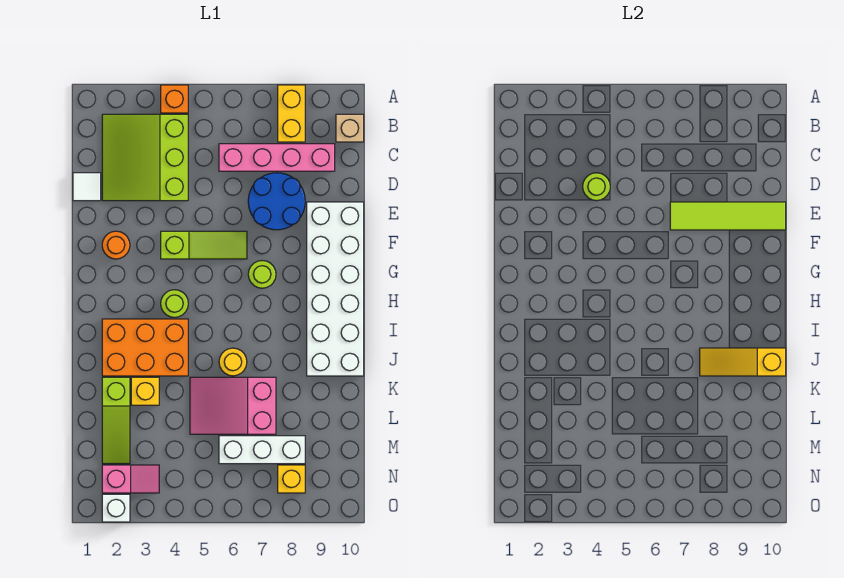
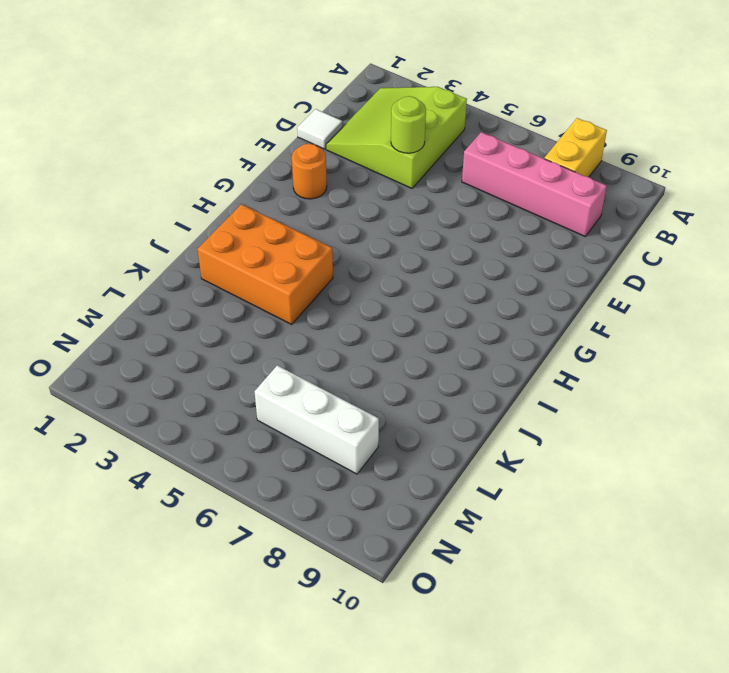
none -> orange brick A4 level 1
none -> tan brick B10 level 1
none -> blue round brick D7:E8 level 1

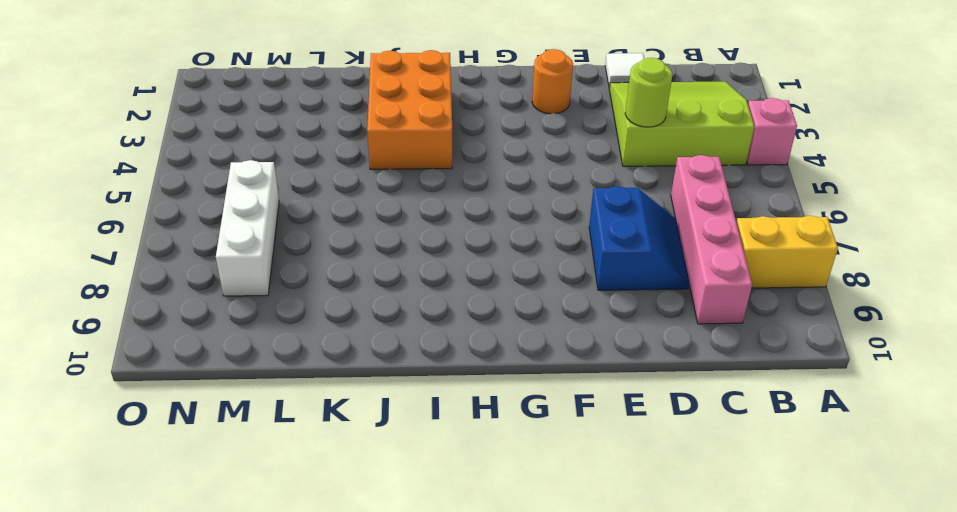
pink brick A4 level 1 -> orange brick A4 level 1
blue slope D7:E8 level 1 top E -> blue round brick D7:E8 level 1
none -> tan brick B10 level 1
none -> white brick E9:J10 level 1
none -> lime slope F4:F6 level 1 top 4

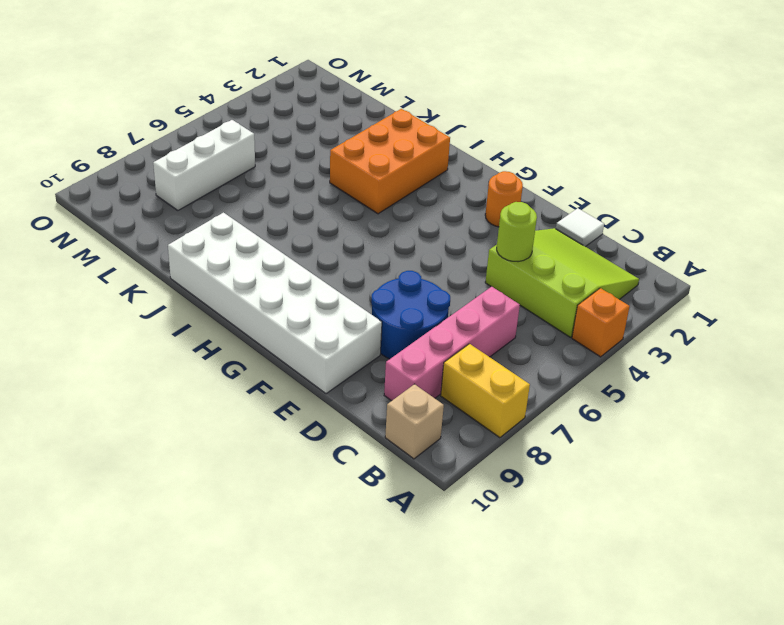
none -> lime slope F4:F6 level 1 top 4
none -> lime round brick G7 level 1
none -> lime round brick H4 level 1

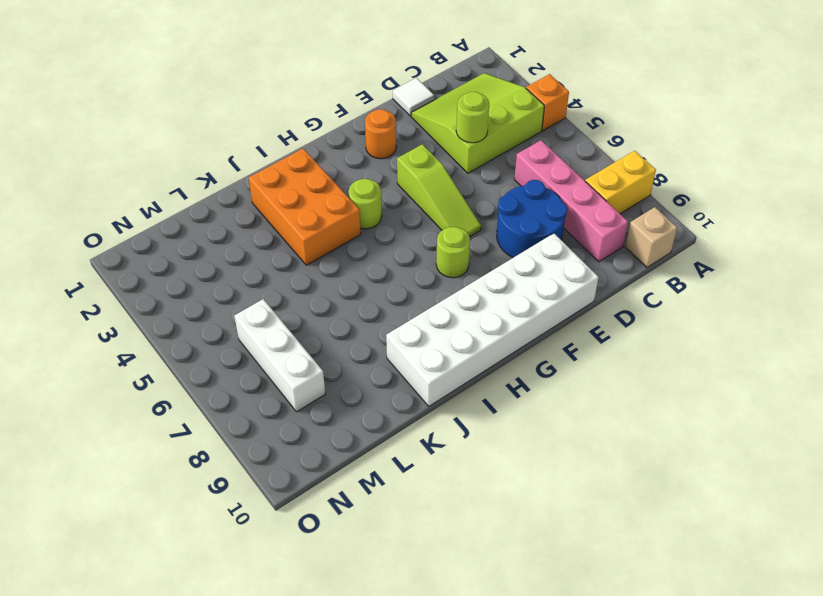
none -> yellow round brick J6 level 1
none -> lime slope K2:M2 level 1 top K
none -> yellow brick K3 level 1

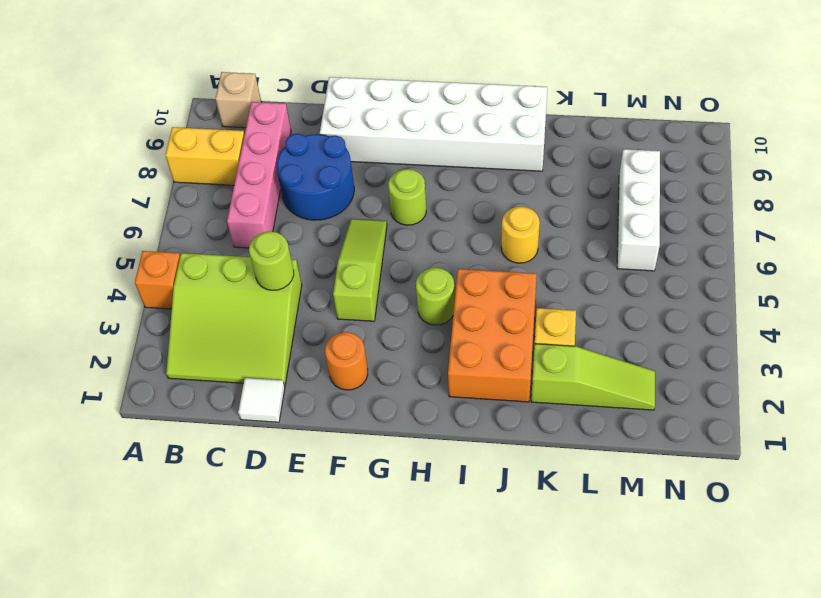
none -> pink slope K5:L7 level 1 top 7
none -> pink slope N2:N3 level 1 top 2
none -> yellow brick N8 level 1

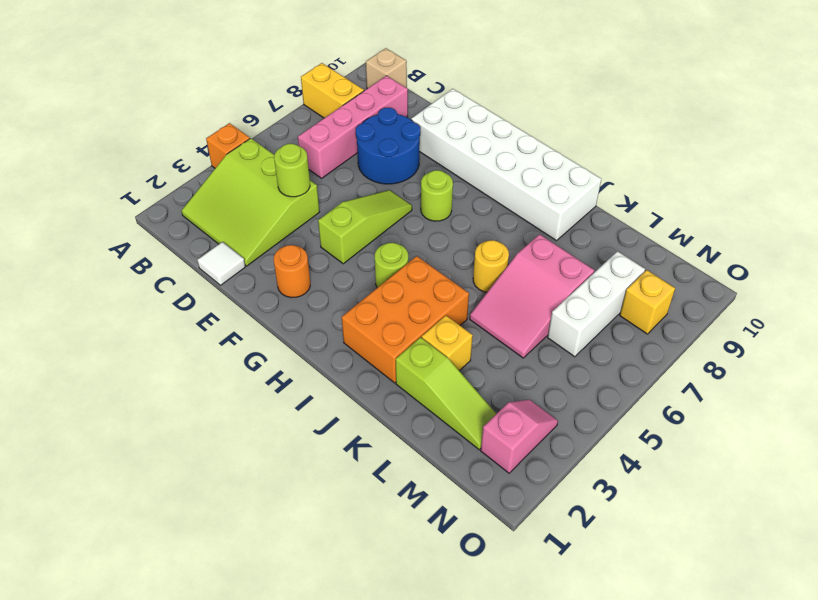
none -> white brick O2 level 1
none -> lime tile E7:E10 level 2
none -> yellow slope J8:J10 level 2 top 10

